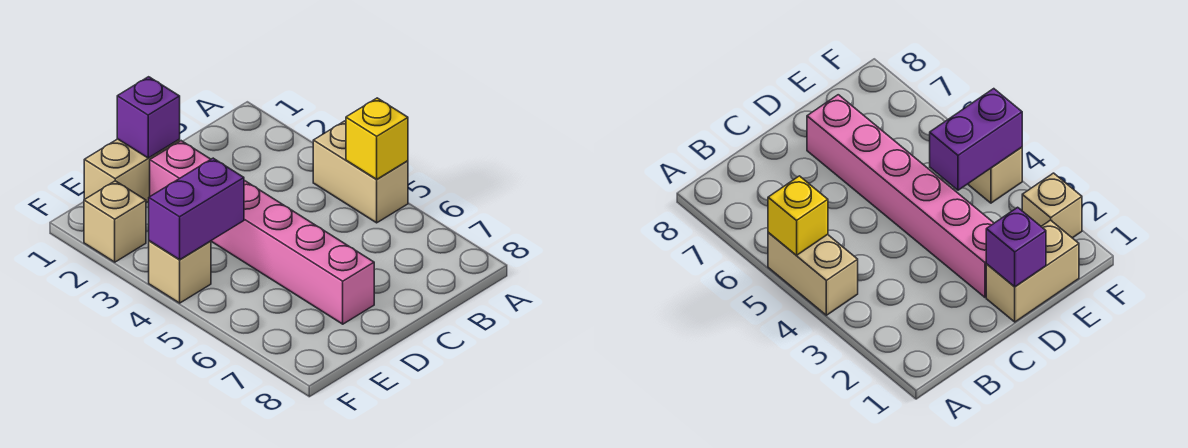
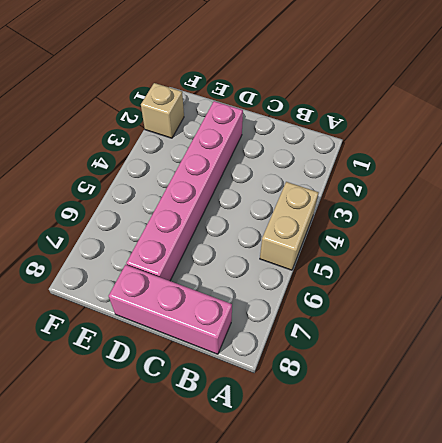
pink brick B8:D8 level 1 -> none
none -> tan brick D1:E1 level 1
none -> tan brick F4 level 1

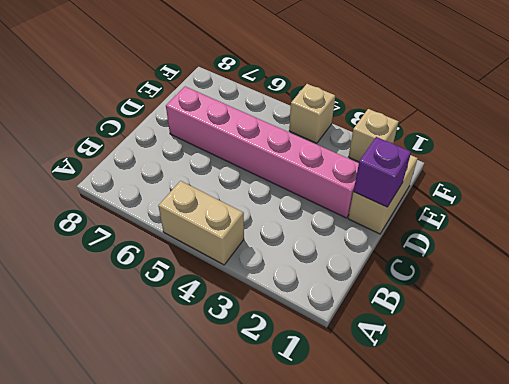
none -> yellow brick A5 level 2
none -> purple brick E4:F4 level 2

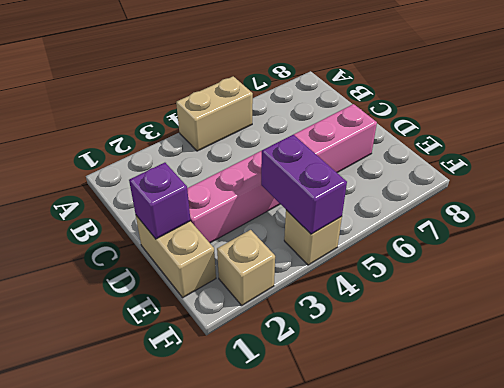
none -> yellow brick A5 level 2

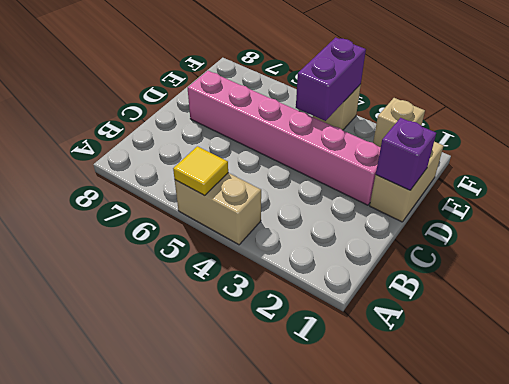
yellow tile A5 level 2 -> yellow brick A5 level 2

